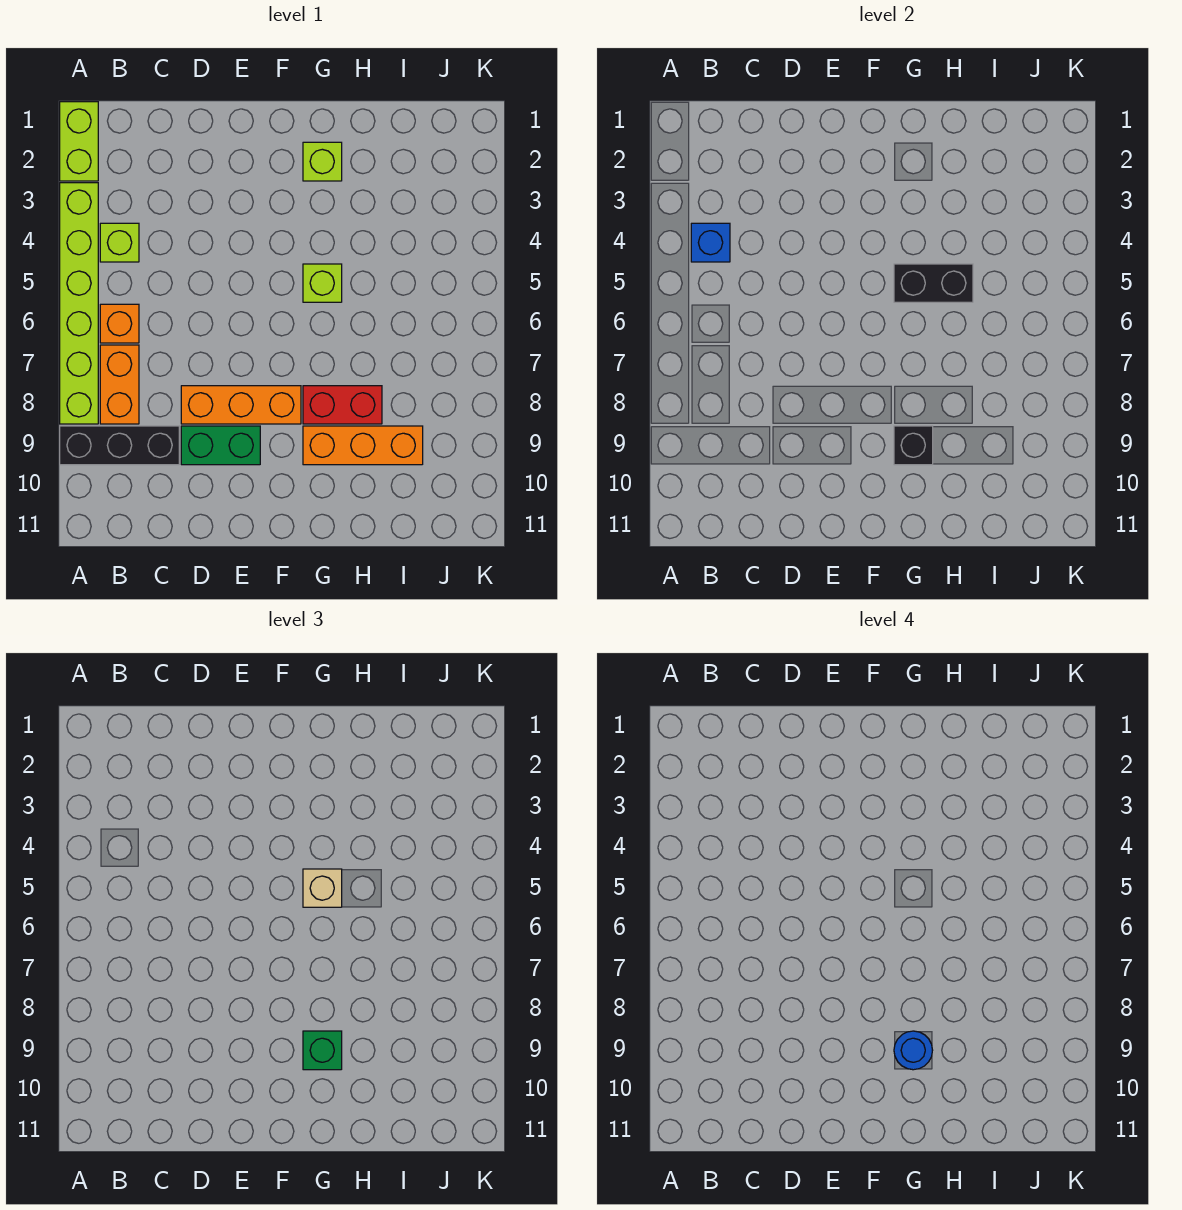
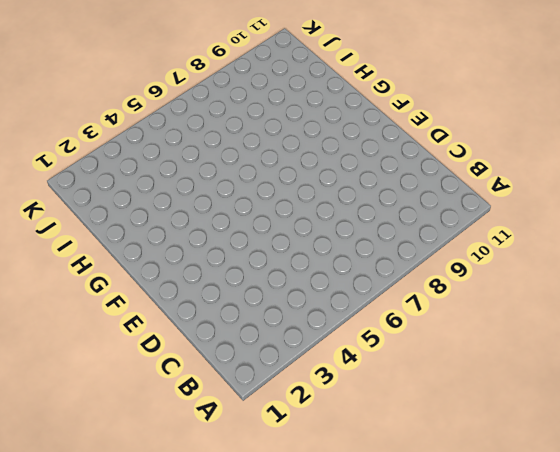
none -> lime brick A1:A2 level 1
none -> lime brick A3:A8 level 1
none -> black brick A9:C9 level 1

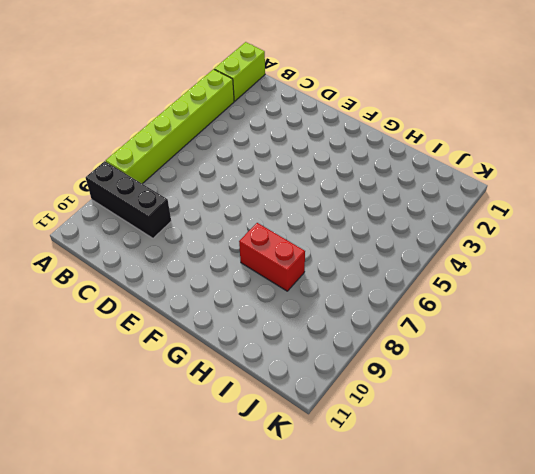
none -> lime brick B4 level 1
none -> orange brick B6 level 1
none -> orange brick B7:B8 level 1

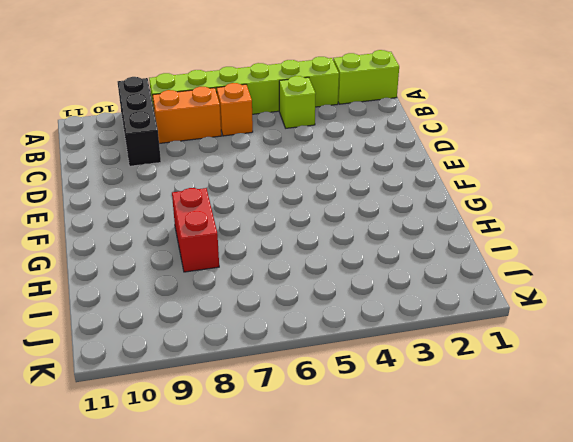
none -> orange brick D8:F8 level 1
none -> green brick D9:E9 level 1
none -> lime brick G2 level 1

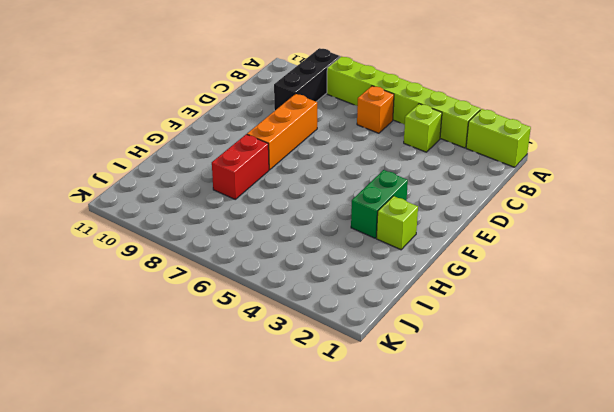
green brick F3:G3 level 1 -> green brick D9:E9 level 1
none -> orange brick B7:B8 level 1
none -> lime brick G5 level 1
none -> orange brick G9:I9 level 1

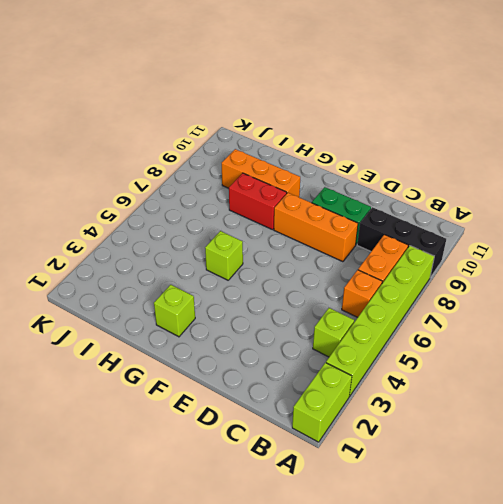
none -> blue brick B4 level 2
none -> black brick G5:H5 level 2
none -> black brick G9 level 2

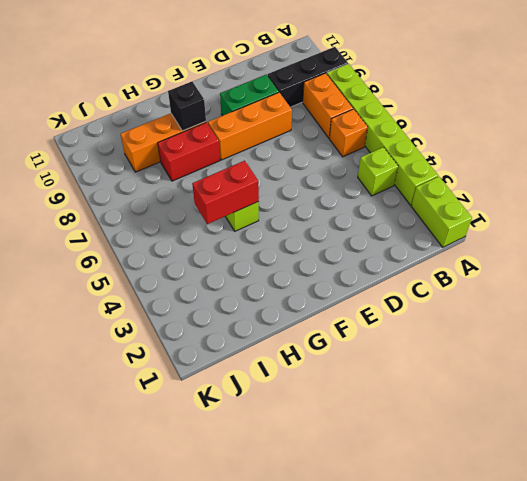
red brick G5:H5 level 2 -> black brick G5:H5 level 2
none -> lime brick G2 level 1
none -> blue brick B4 level 2
none -> tan brick G5 level 3

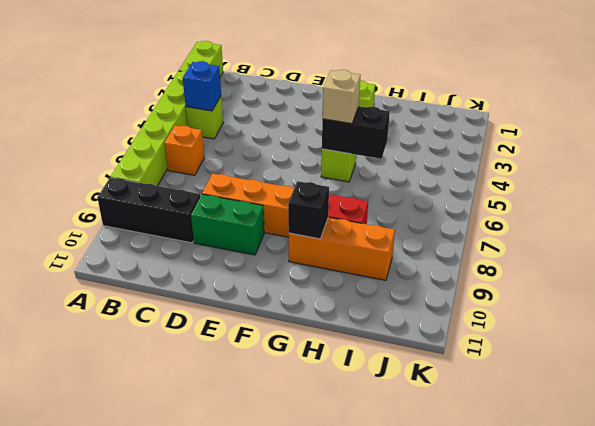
none -> orange brick B7:B8 level 1
none -> green brick G9 level 3
none -> blue round brick G9 level 4

